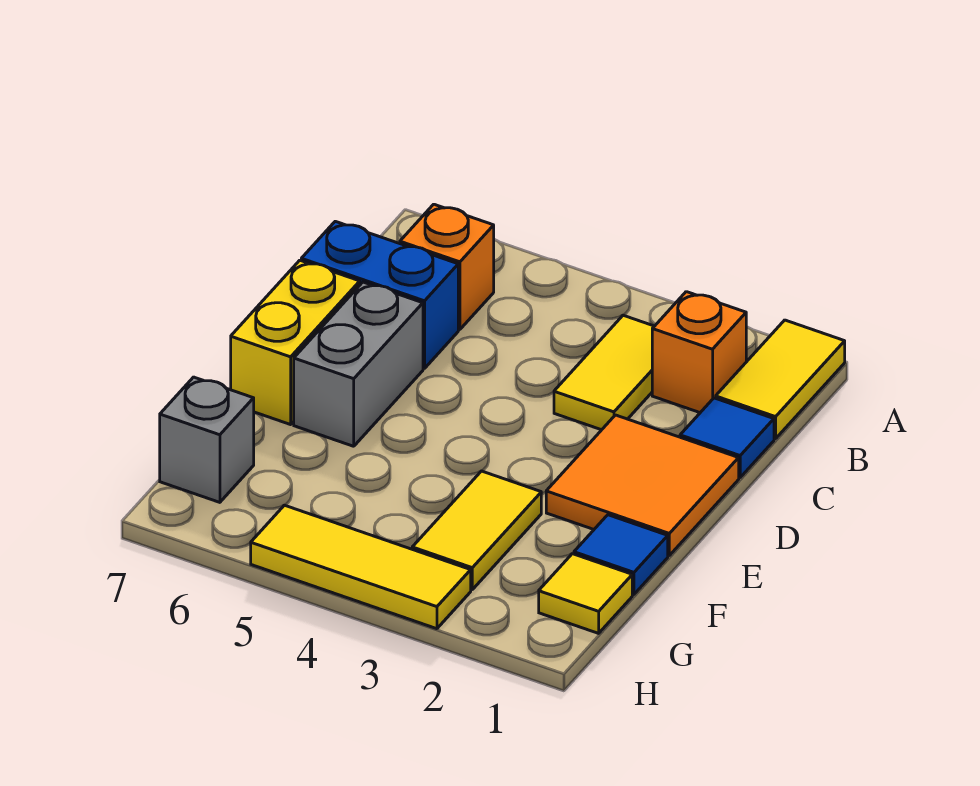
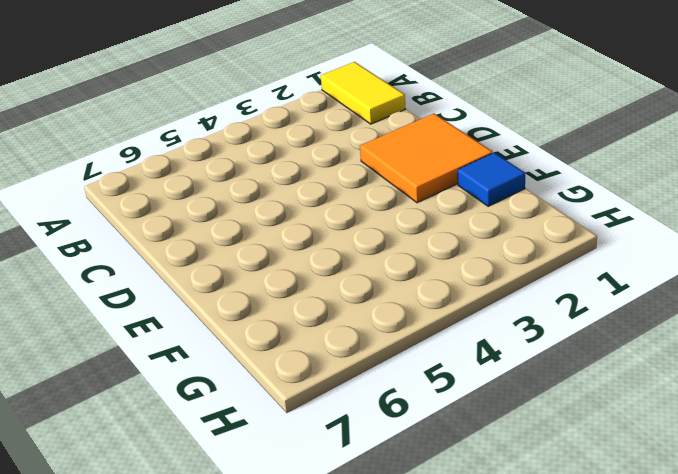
none -> orange brick B2 level 1
none -> yellow tile B3:C3 level 1
none -> orange brick B6 level 1

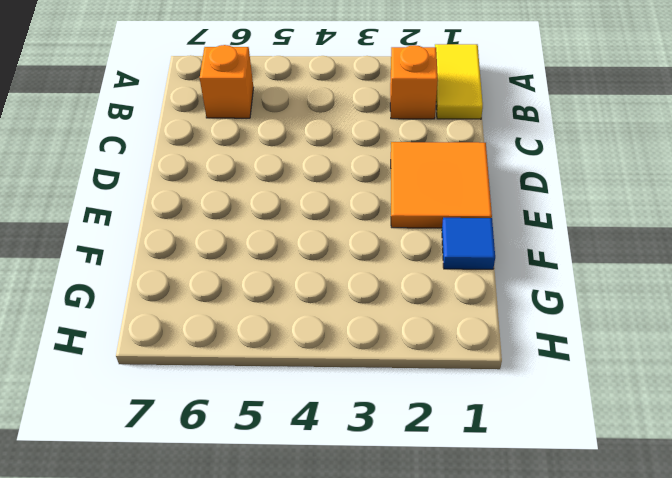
none -> yellow tile B3:C3 level 1
none -> blue tile C1 level 1
none -> blue brick C6:C7 level 1

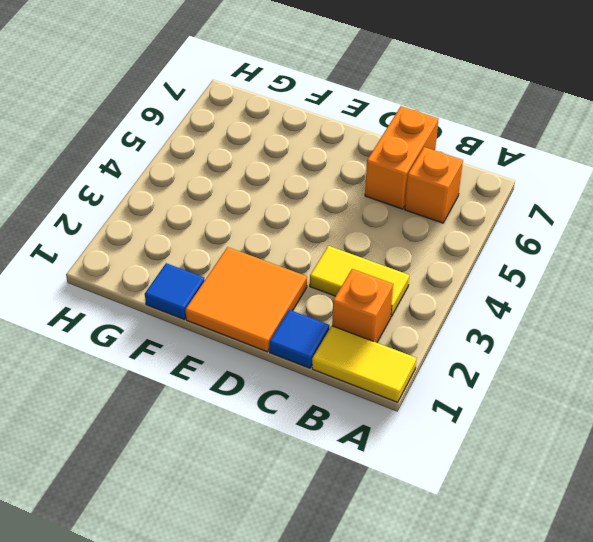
orange brick C6:C7 level 1 -> blue brick C6:C7 level 1
none -> grey brick D6:E6 level 1
none -> yellow brick D7:E7 level 1
none -> yellow tile F3:G3 level 1

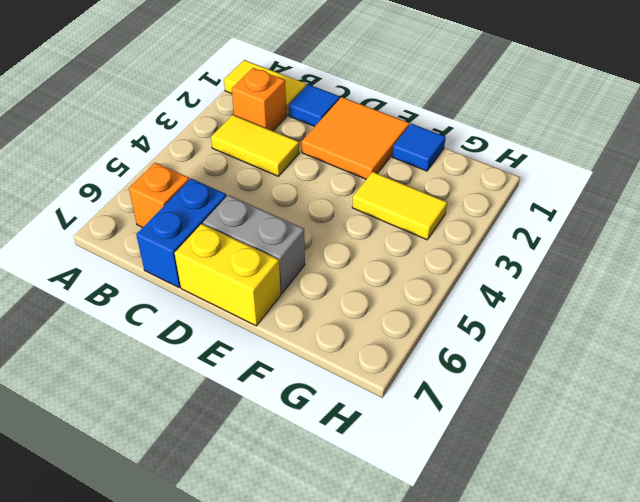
none -> yellow tile G1 level 1
none -> grey brick G7 level 1
none -> yellow tile H3:H5 level 1

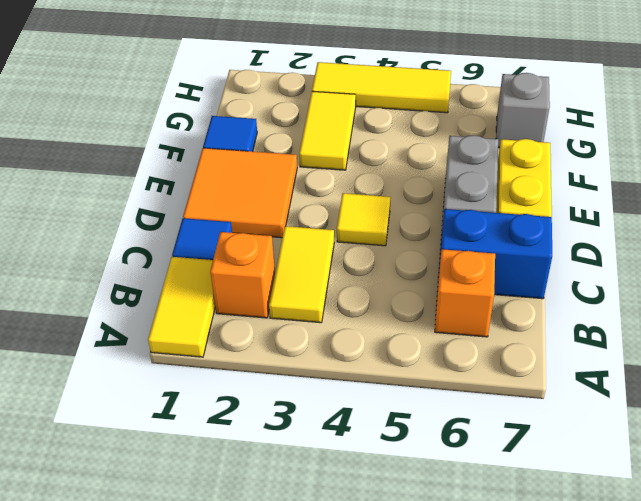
yellow tile D4 level 1 -> yellow tile G1 level 1

